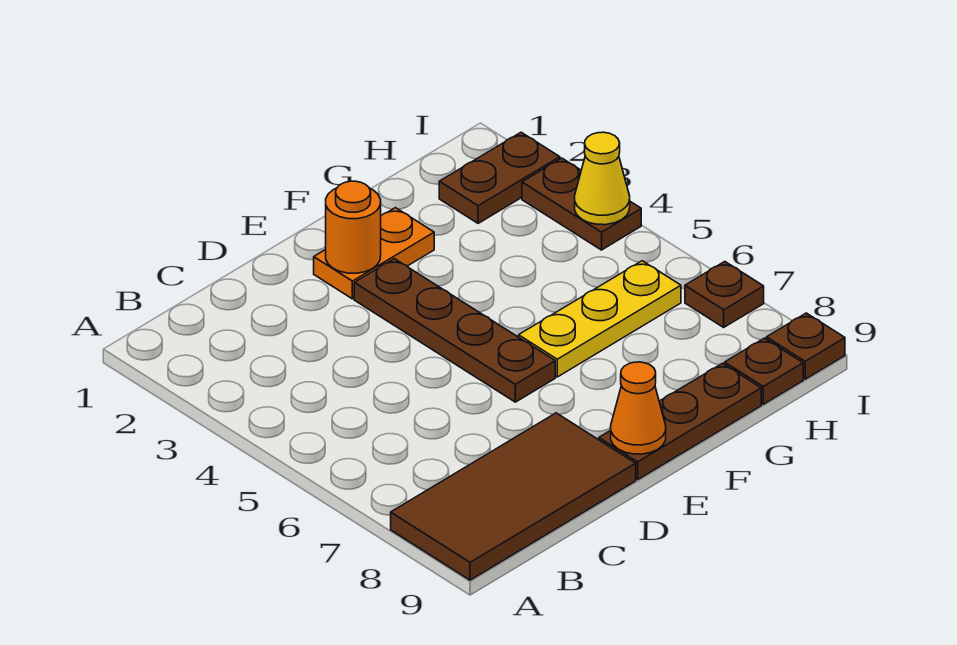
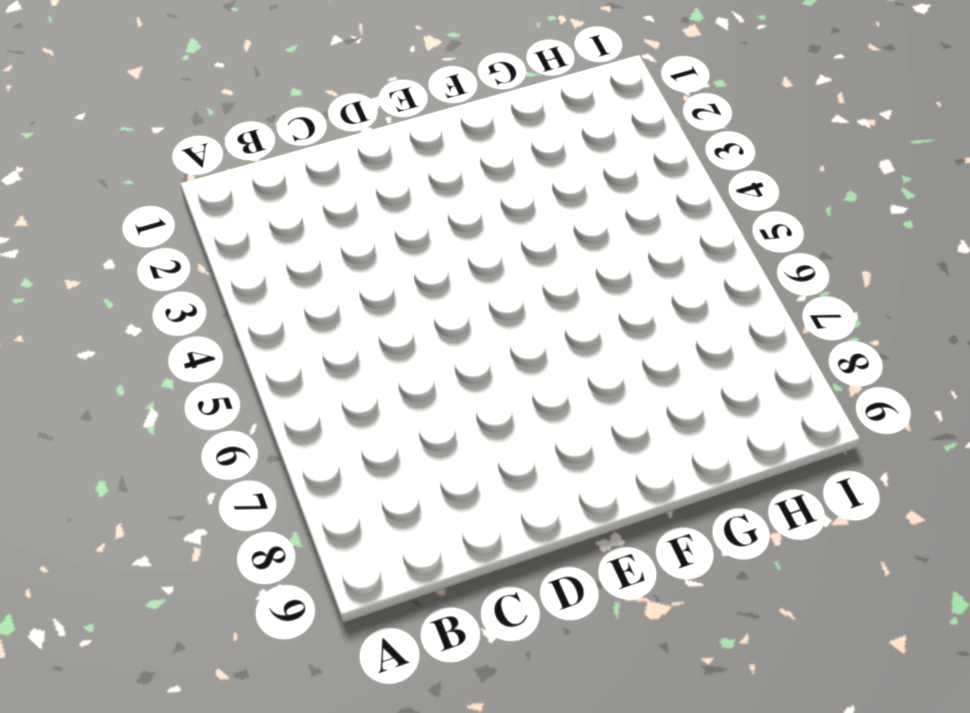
none -> brown tile A8:D9 level 1
none -> orange plate E2:F2 level 1
none -> brown plate E3:E6 level 1

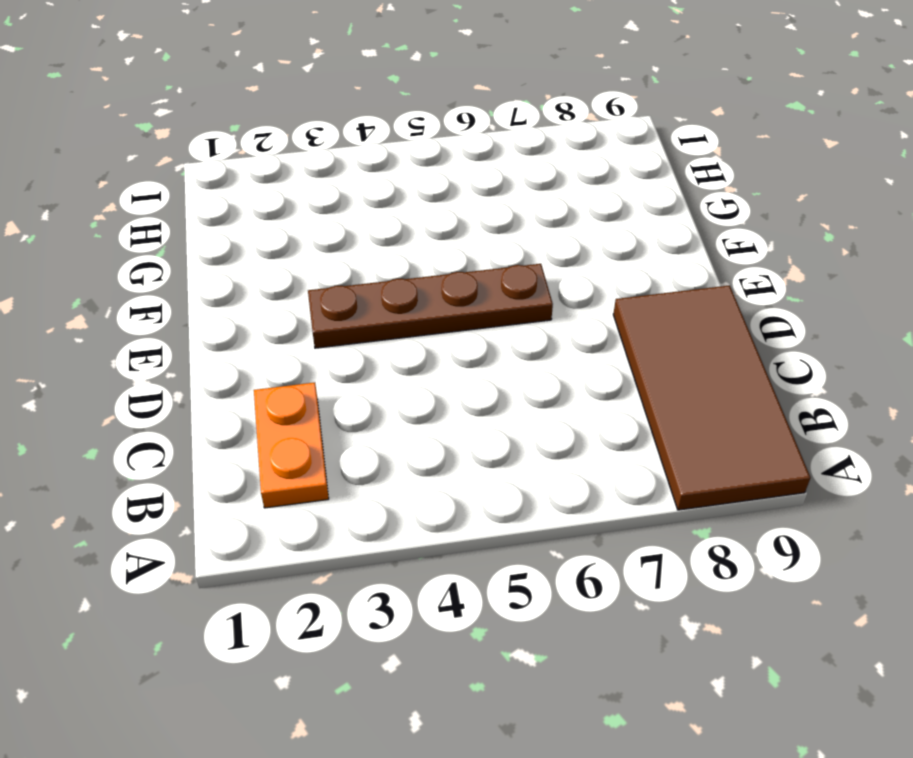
orange plate B2:C2 level 1 -> orange plate E2:F2 level 1
none -> brown plate E9:G9 level 1
none -> yellow plate F6:H6 level 1
none -> brown plate H2:I2 level 1

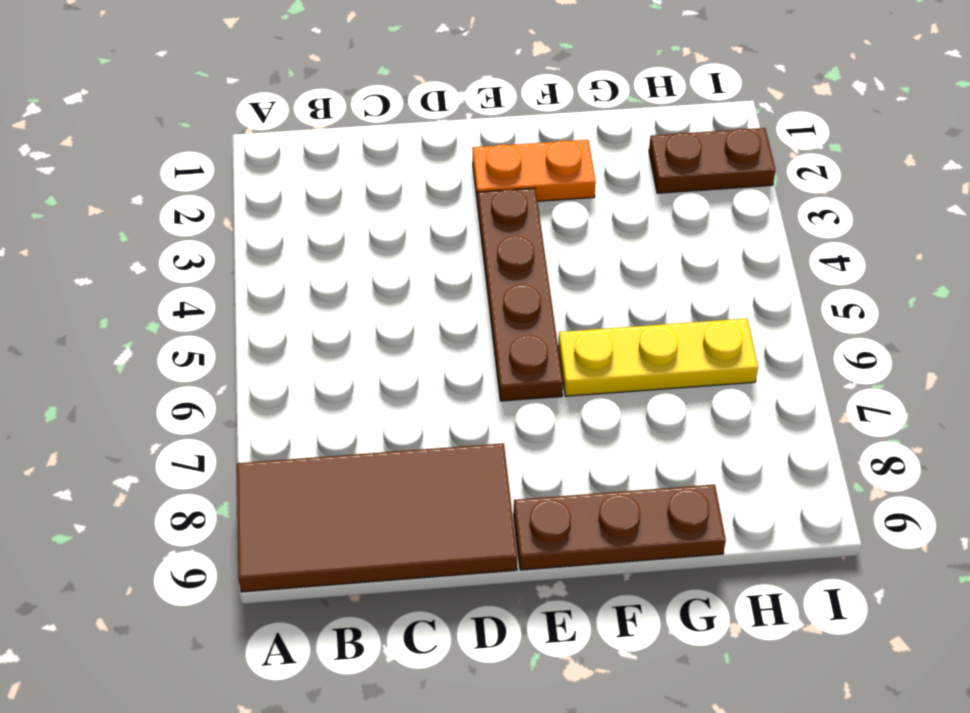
none -> brown plate H9 level 1
none -> brown plate I3:I4 level 1
none -> brown plate I7 level 1

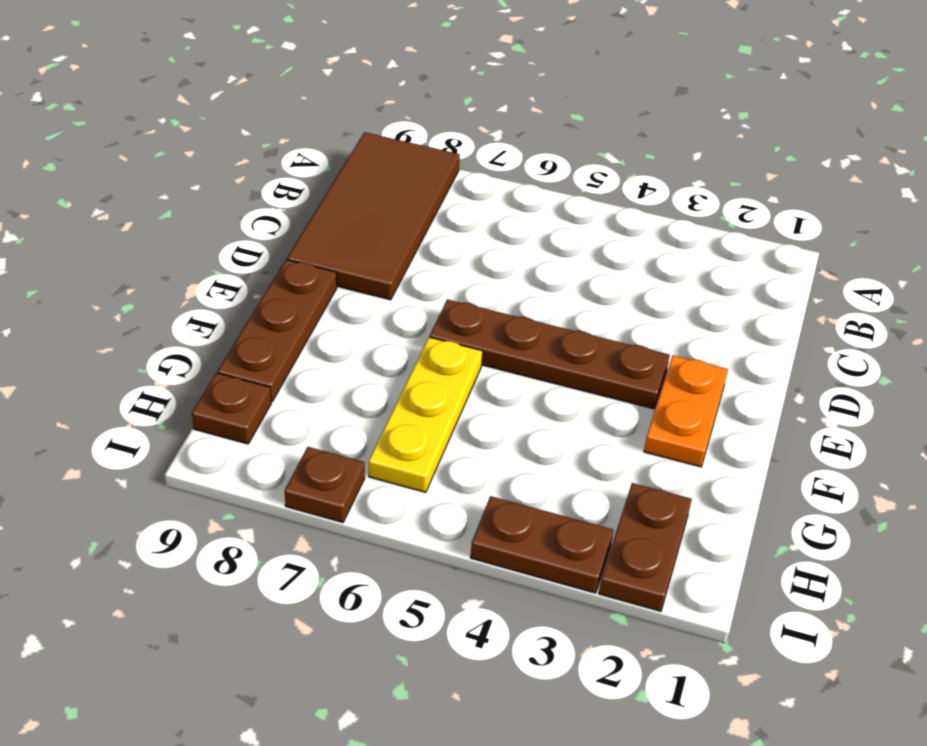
none -> brown plate I9 level 1
none -> orange round brick E2 level 2
none -> orange cone E9 level 2

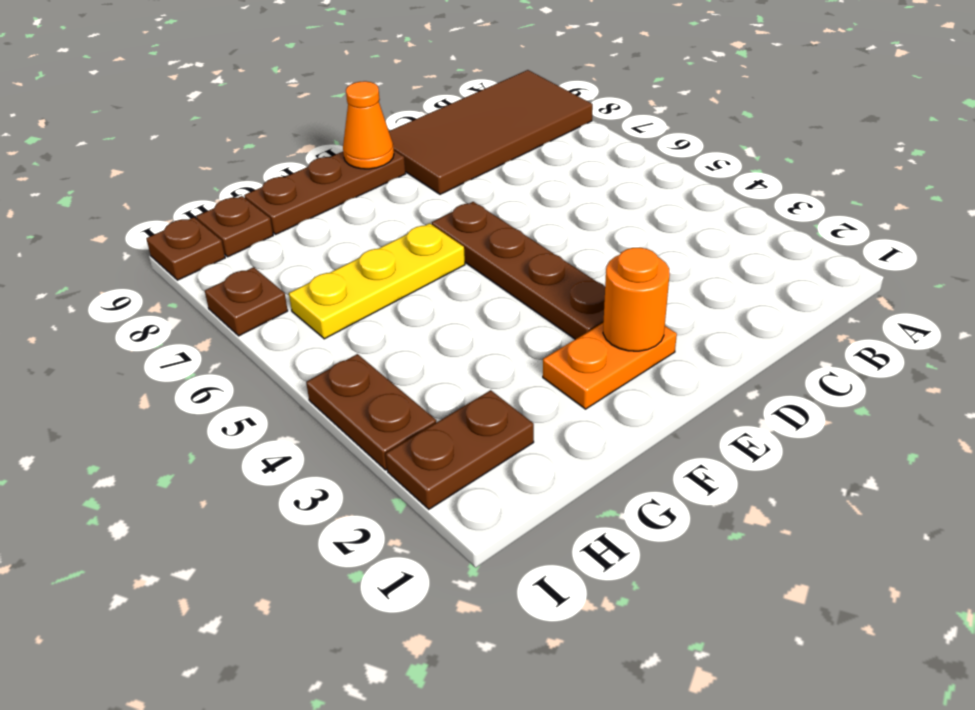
none -> yellow cone I4 level 2

